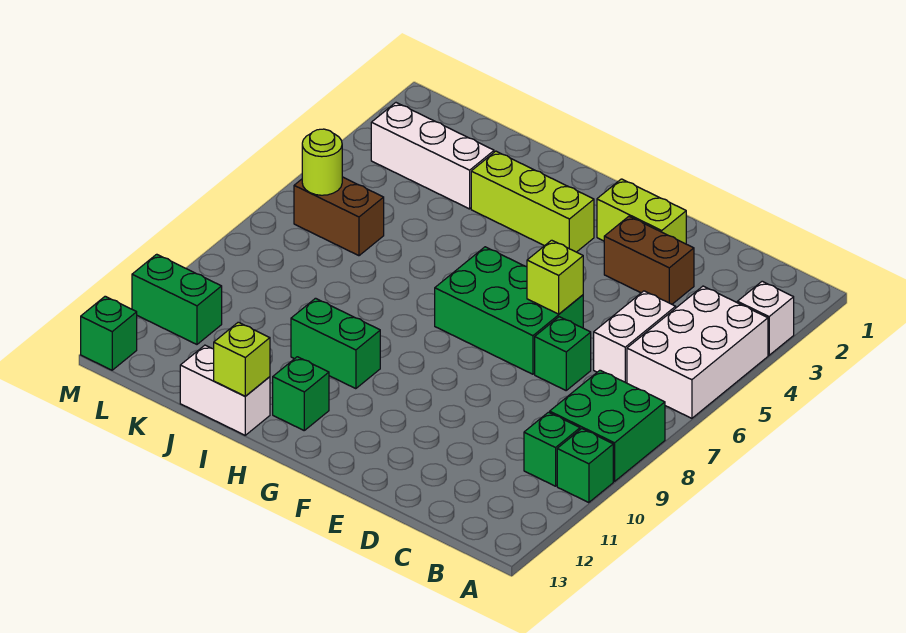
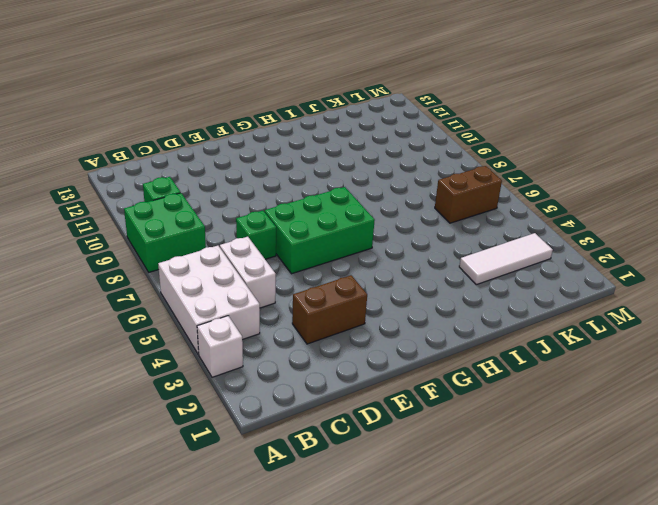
white tile J3:L3 level 1 -> white brick J3:L3 level 1
none -> green brick A10 level 1
none -> lime brick E2:F2 level 1
none -> lime brick G3:I3 level 1

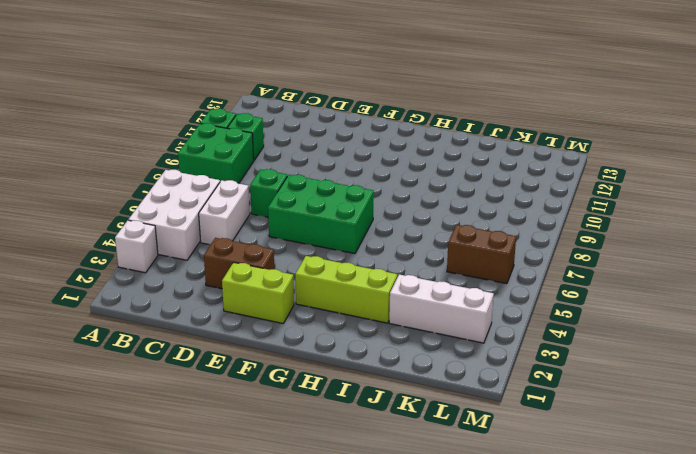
none -> green brick H10:I10 level 1
none -> green brick H12 level 1
none -> white brick I13:J13 level 1

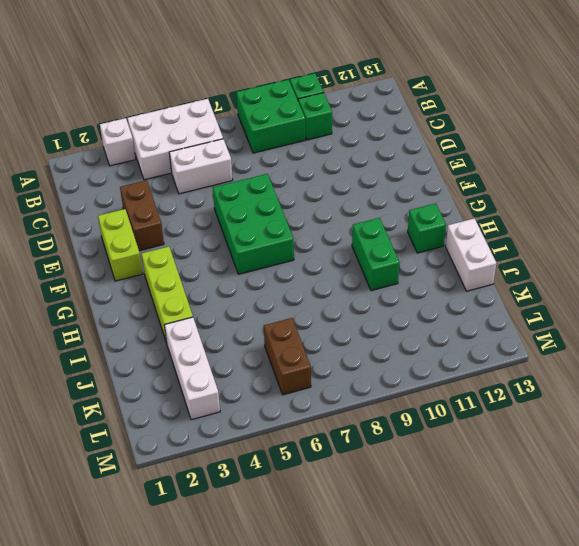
none -> green brick D7 level 1
none -> green brick L11:M11 level 1
none -> green brick M13 level 1

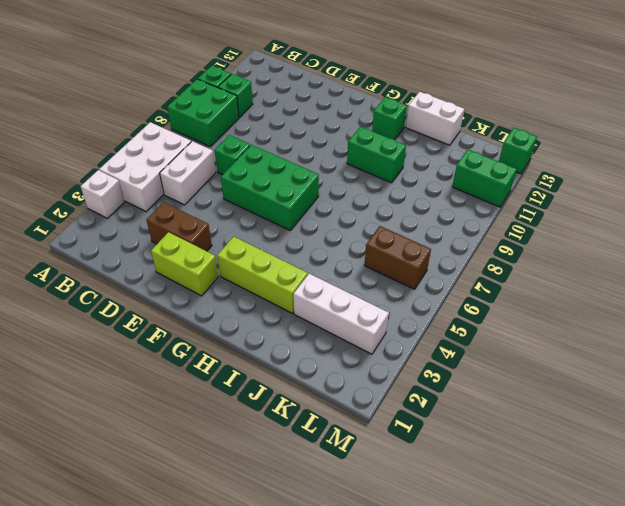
none -> lime brick E6 level 2
none -> lime brick I13 level 2
none -> lime round brick L6 level 2

